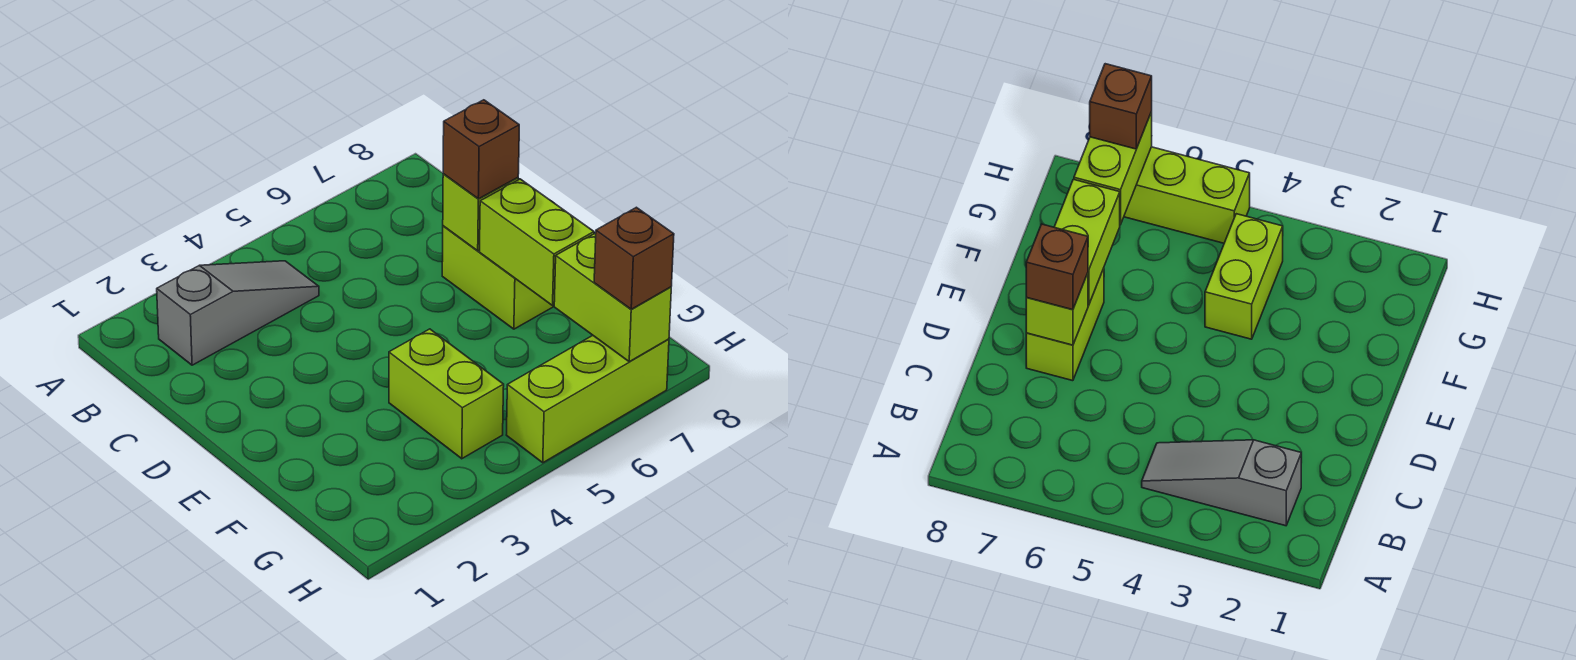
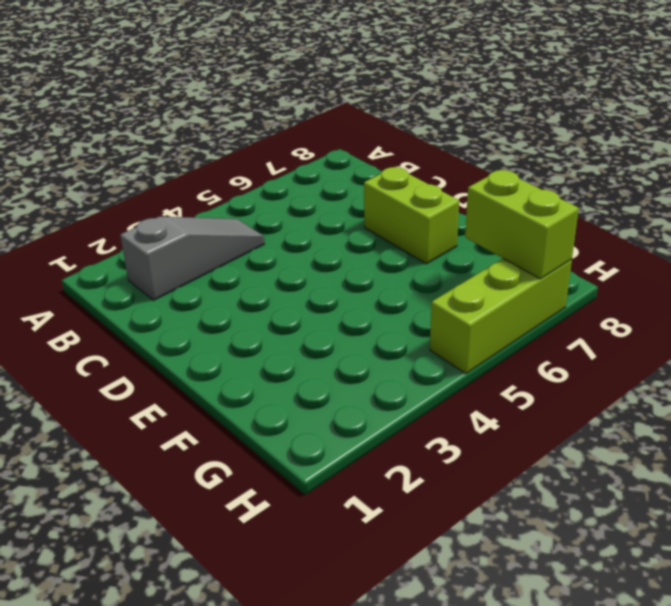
none -> lime brick F4:G4 level 1
none -> lime brick D7 level 2

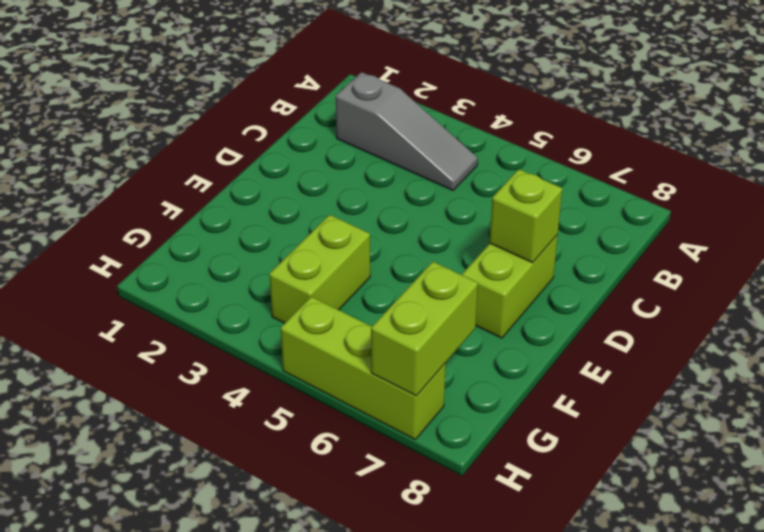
none -> lime brick E7:F7 level 2
none -> brown brick D7 level 3

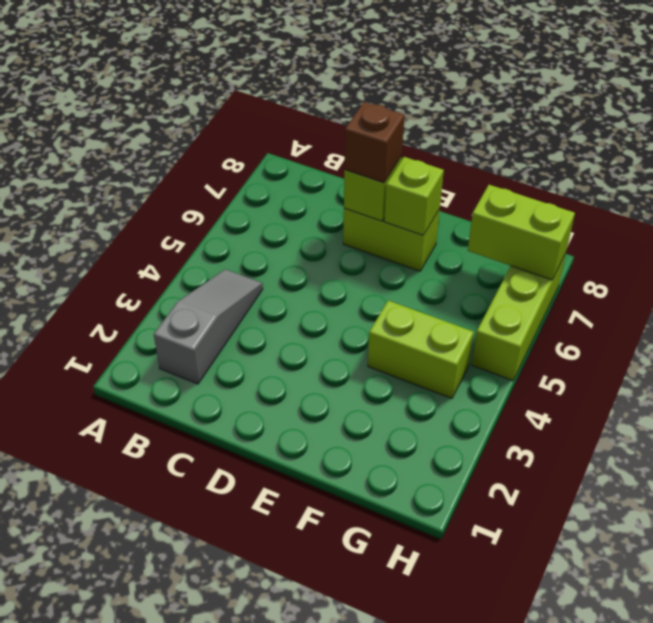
lime brick E7 level 2 -> lime brick E7:F7 level 2
none -> brown brick H7 level 3

